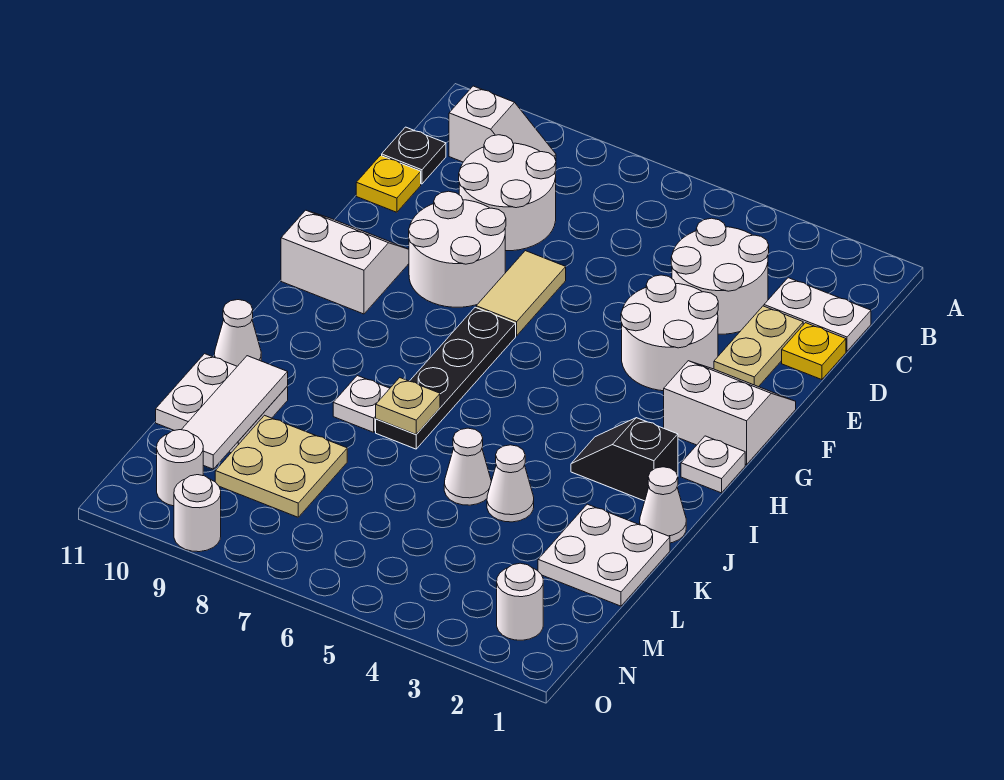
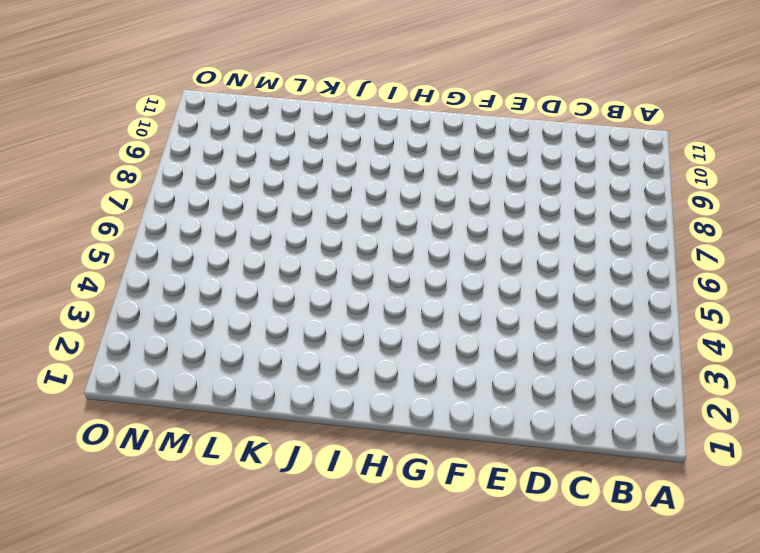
none -> white slope B9:B10 level 1 top 10
none -> white plate C1:C2 level 1
none -> white round brick C3:D4 level 1

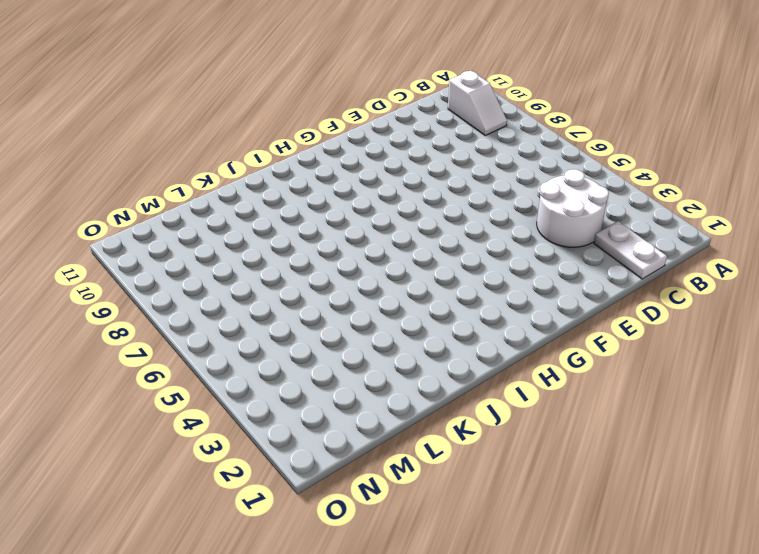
none -> white round brick C8:D9 level 1
none -> black plate C11 level 1
none -> yellow plate D1 level 1

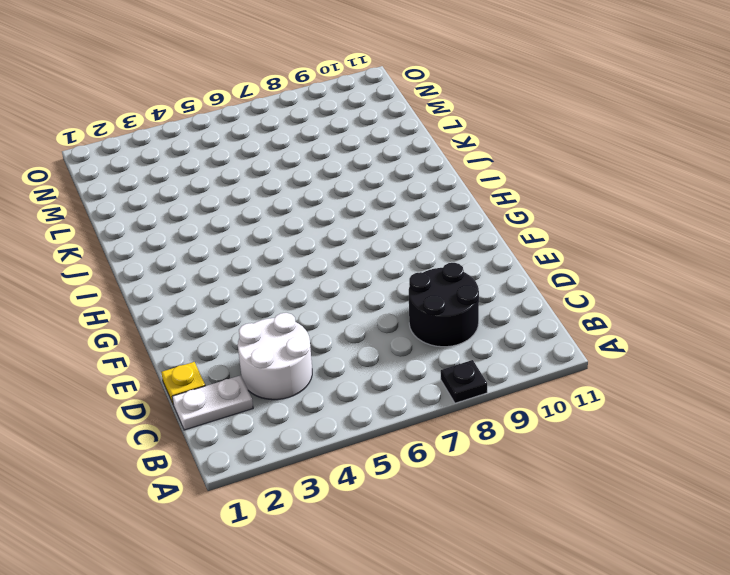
black plate A8 level 1 -> black plate C11 level 1
black round brick C8:D9 level 1 -> white round brick C8:D9 level 1
none -> white slope B9:B10 level 1 top 10
none -> tan plate D2:E2 level 1
none -> yellow plate D11 level 1

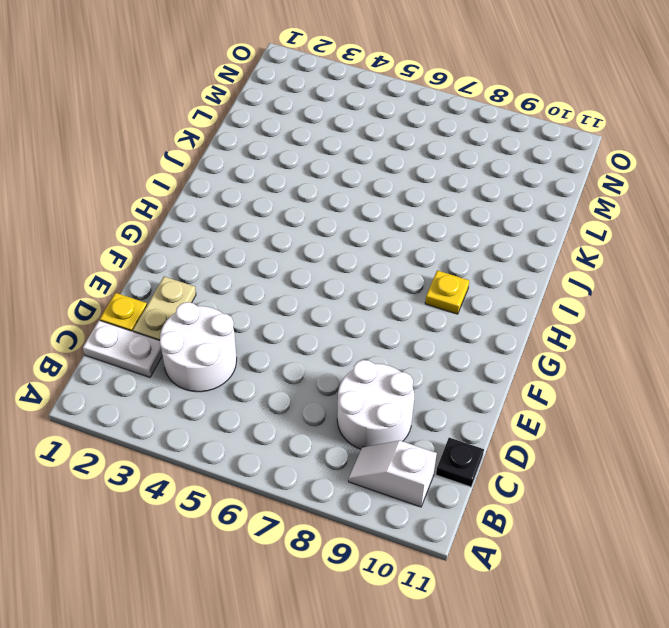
yellow plate H9 level 1 -> yellow plate D11 level 1
none -> white round brick E3:F4 level 1
none -> tan tile E7:F7 level 1
none -> white round brick E8:F9 level 1

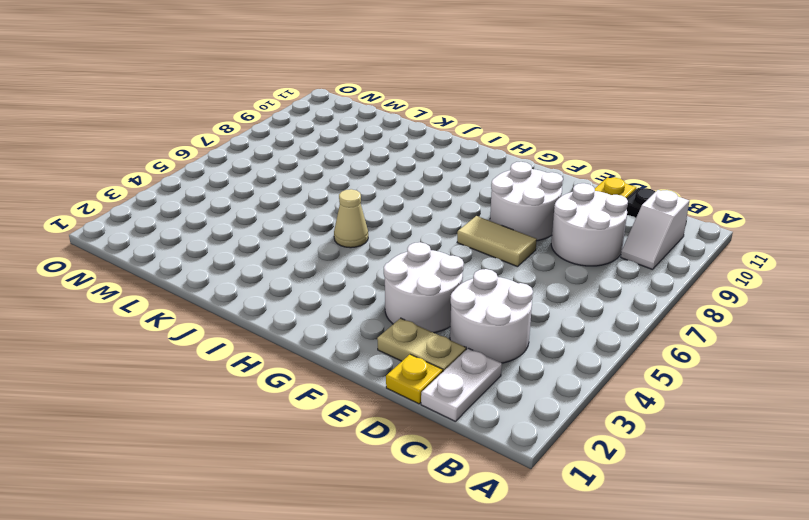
tan cone I5 level 1 -> none
none -> white slope F1:G2 level 1 top G
none -> white slope F10:G11 level 1 top G
none -> black plate G7:J7 level 1

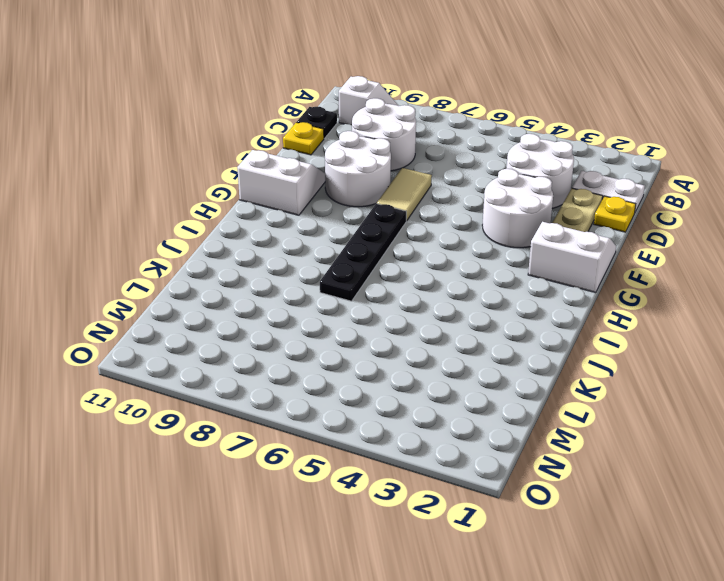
none -> white plate H1 level 1
none -> black slope I2:I3 level 1 top 2
none -> white cone J1 level 1

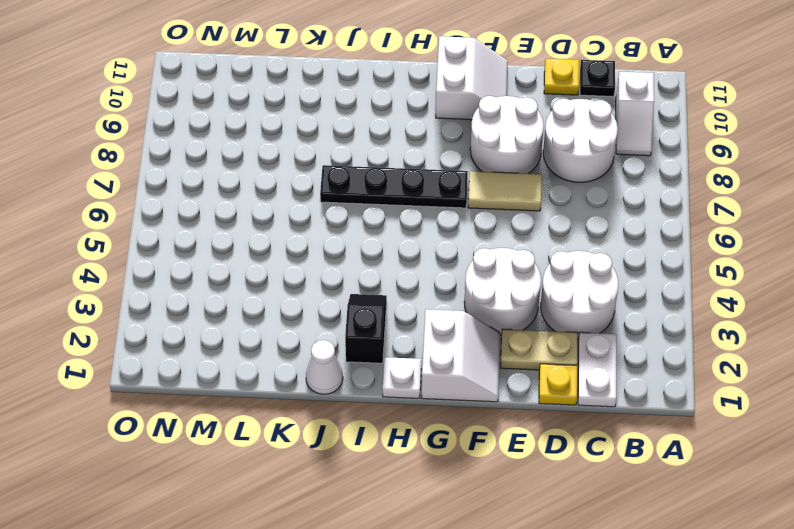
none -> white plate J8 level 1
none -> white cone J11 level 1
none -> white plate K1:L2 level 1

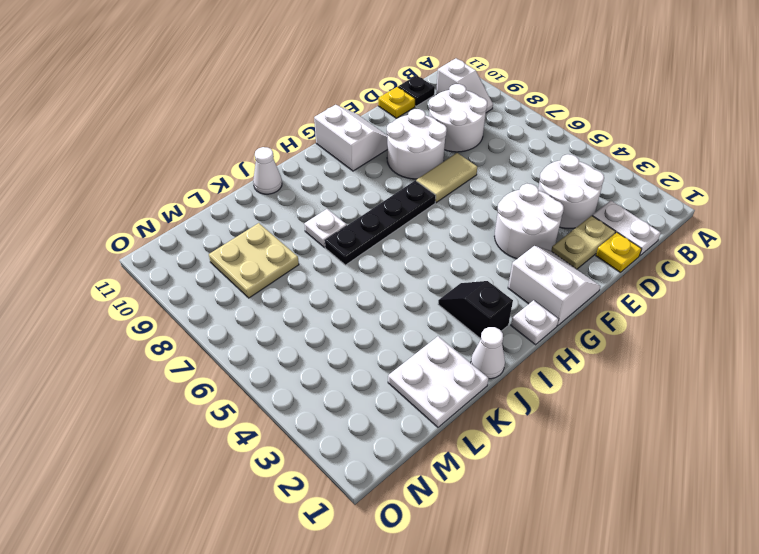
none -> white cone K4 level 1
none -> white cone K5 level 1
none -> white plate K10:L11 level 1

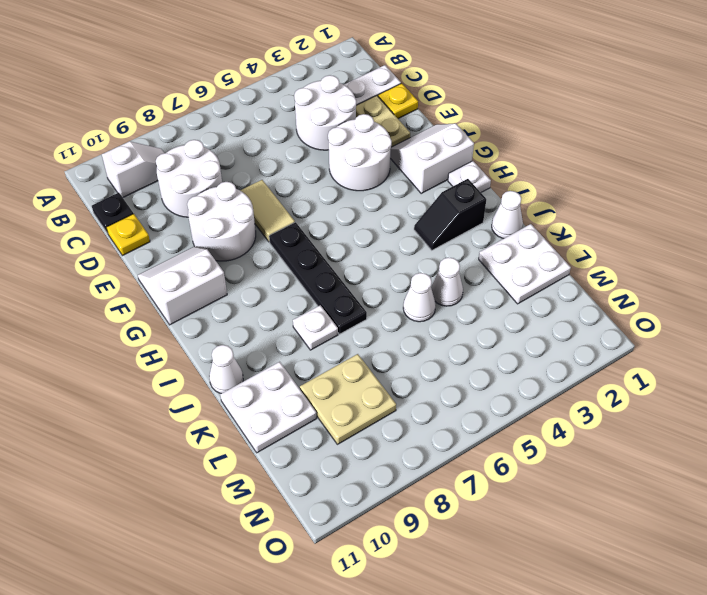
none -> white round brick N2 level 1
none -> white round brick N10 level 1
none -> white round brick O9 level 1

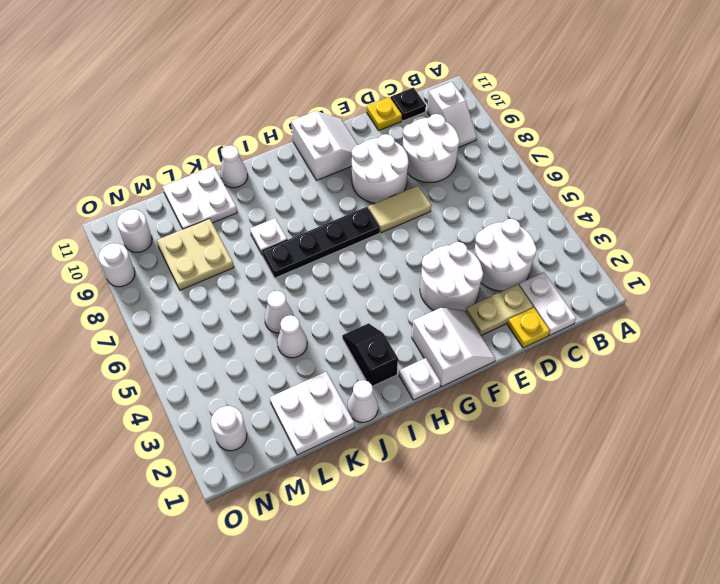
none -> tan plate J7 level 2
none -> white tile K10:M10 level 2

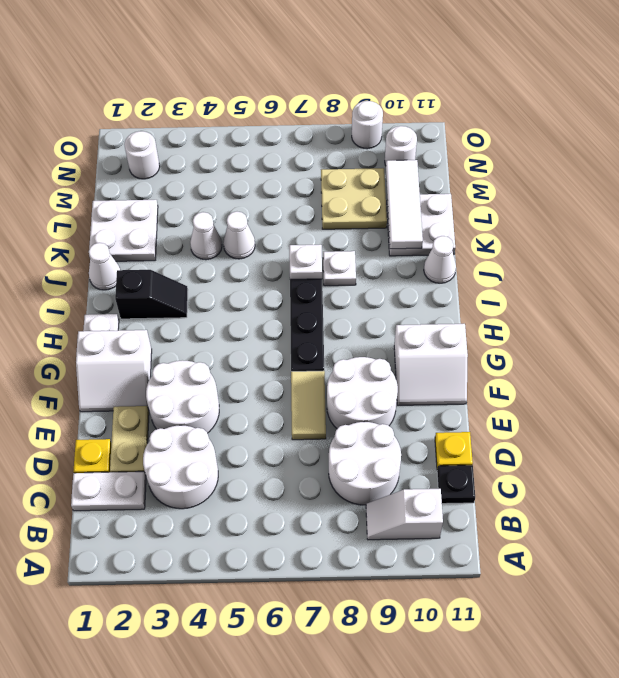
white plate J7 level 2 -> tan plate J7 level 2

